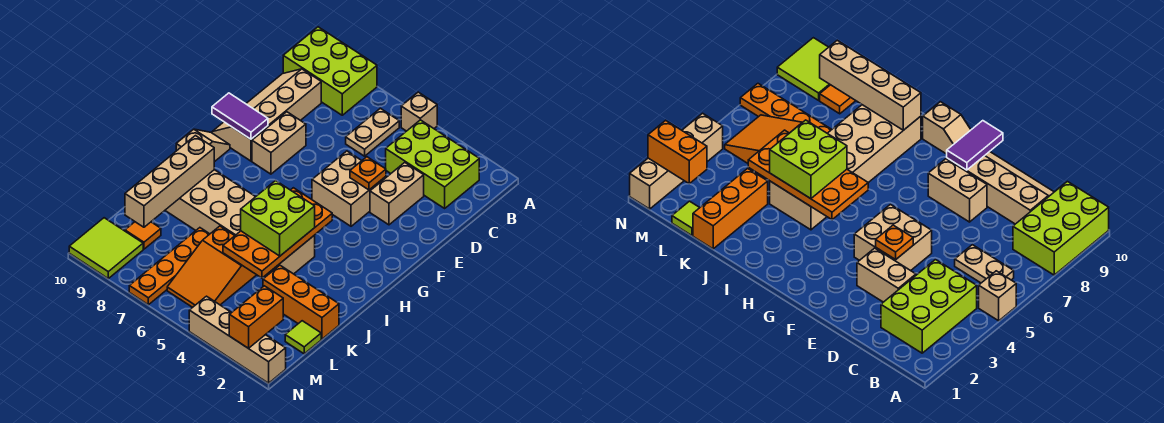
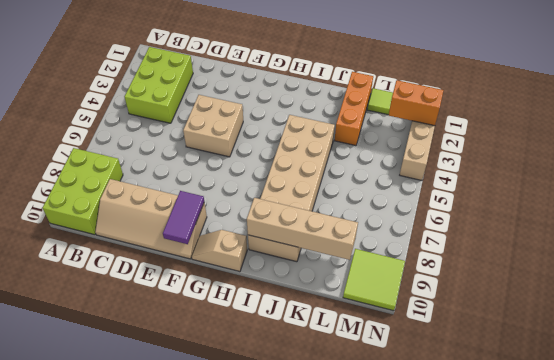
none -> tan brick A5 level 1
none -> tan plate B6:C6 level 1
none -> tan brick D3:E3 level 1

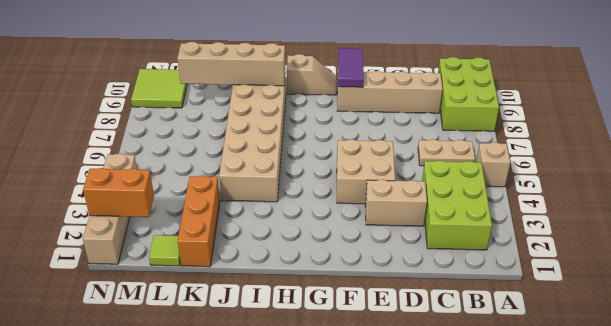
none -> tan brick E8:F8 level 1
none -> orange slope K5:M6 level 1 top K
none -> orange plate K7:N7 level 1

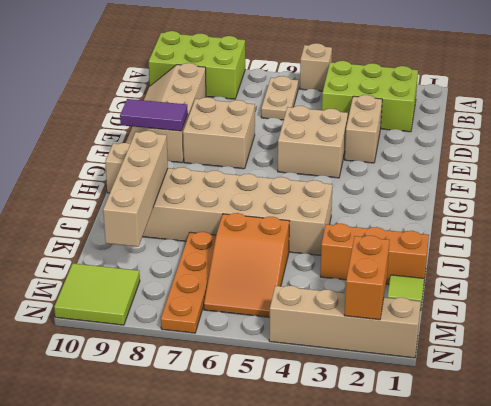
tan brick E7:F8 level 1 -> tan brick E8:F8 level 1
none -> orange tile L9 level 1
none -> orange plate E4 level 2
none -> orange plate H4:K5 level 2

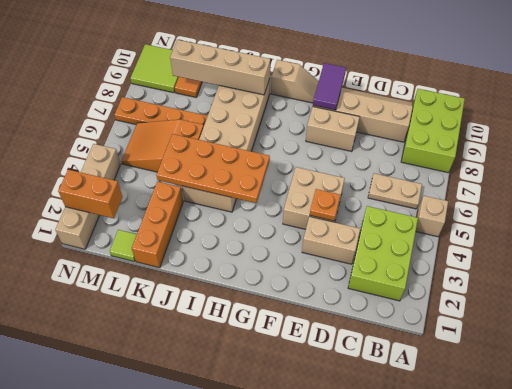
none -> lime brick I4:J5 level 3

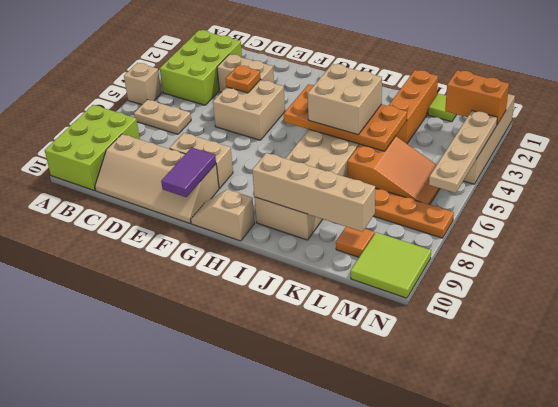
tan brick I4:J5 level 3 -> lime brick I4:J5 level 3
tan plate N3:N6 level 2 -> none

